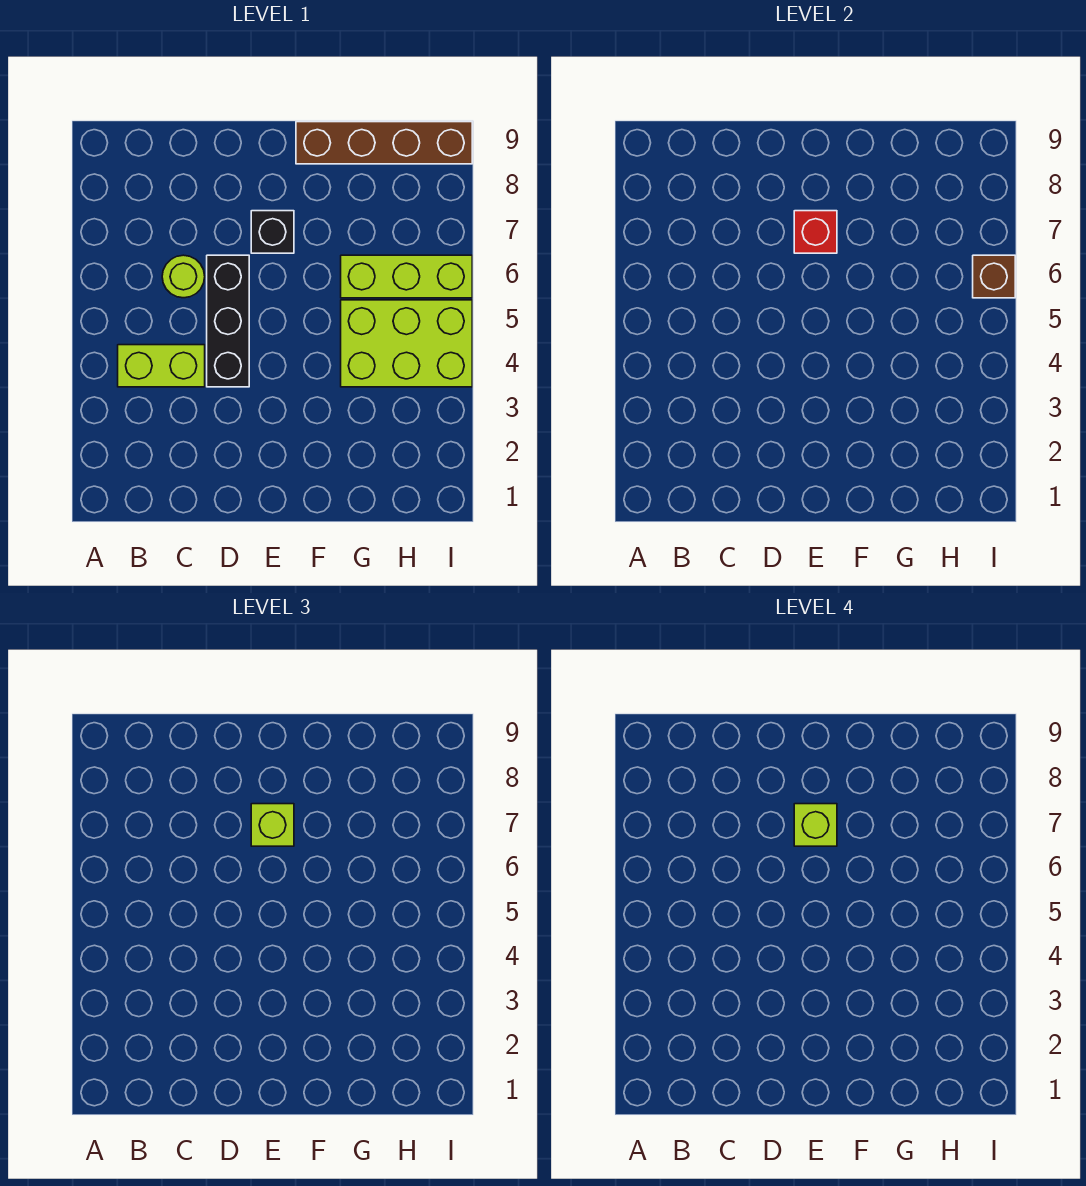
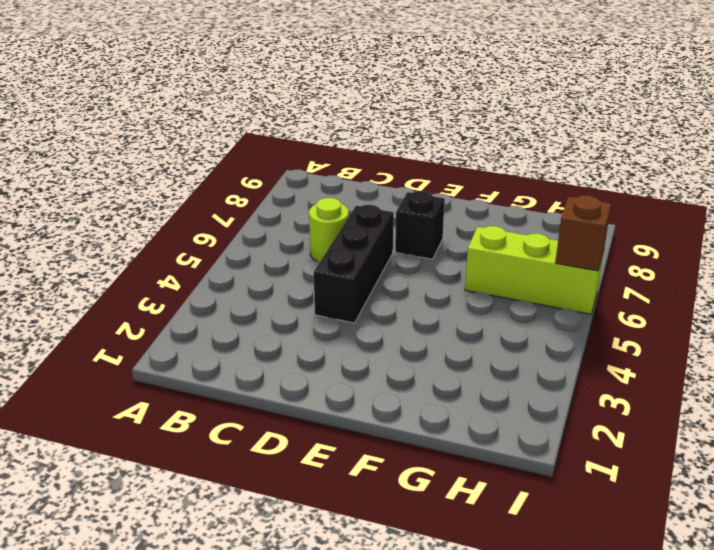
none -> lime brick B4:C4 level 1
none -> brown brick F9:I9 level 1

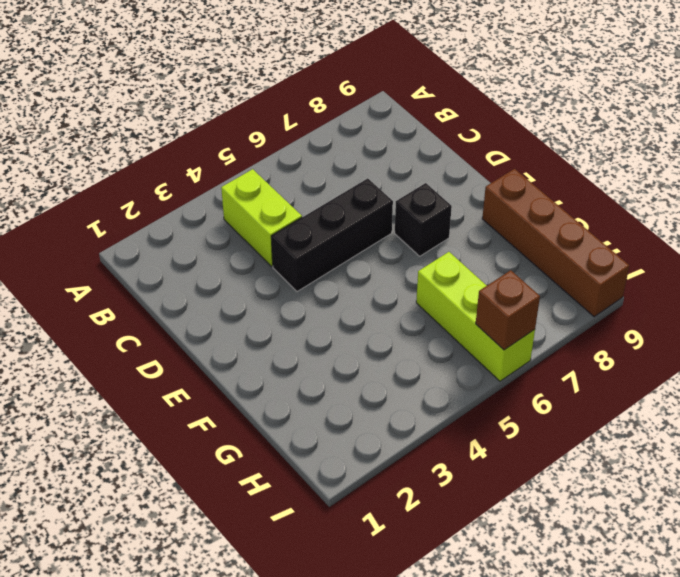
none -> lime round brick C6 level 1
none -> lime brick G4:I5 level 1

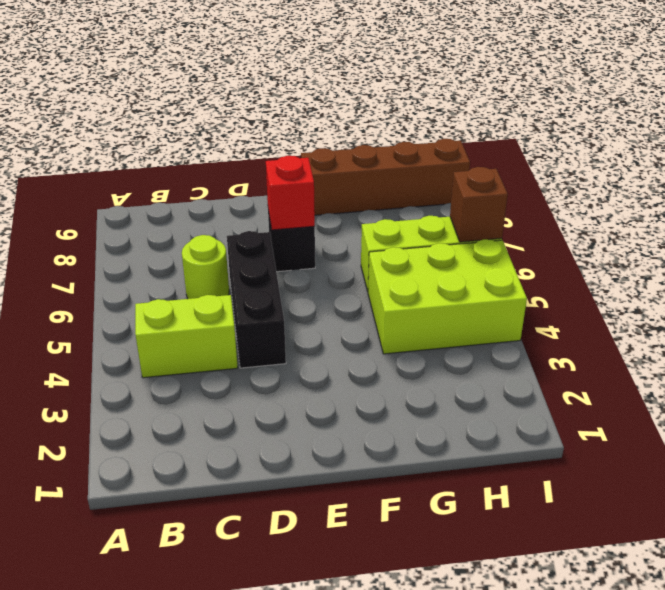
none -> lime brick E7 level 3
none -> lime brick E7 level 4

